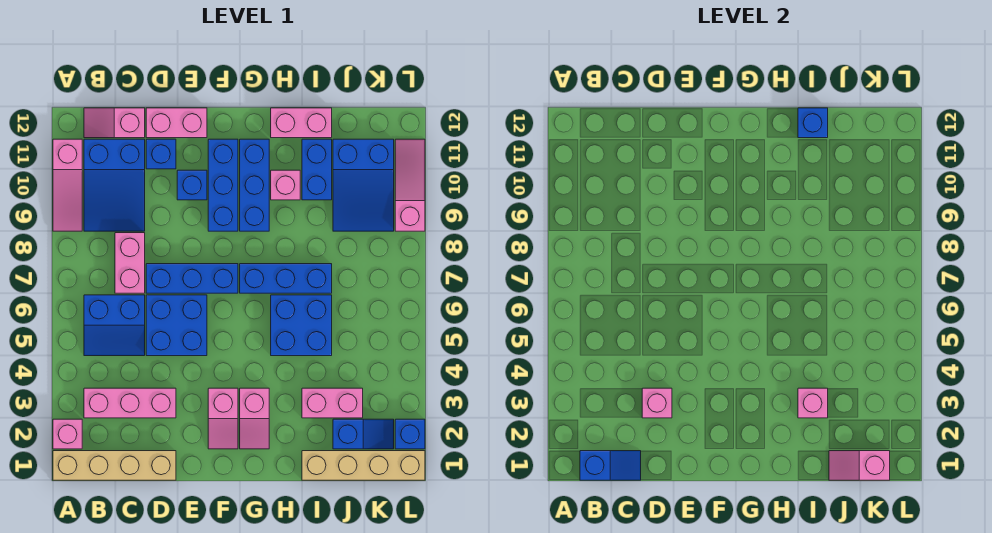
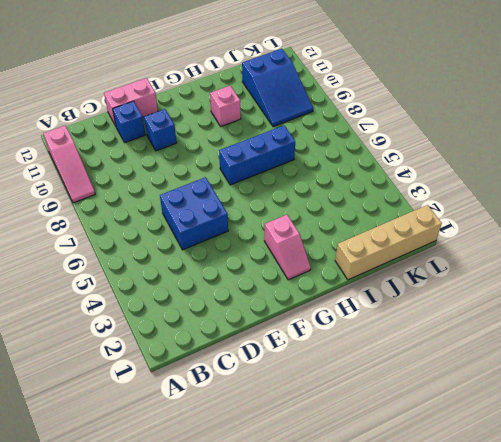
none -> tan brick A1:D1 level 1
none -> pink brick A2 level 1
none -> pink brick B3:D3 level 1
none -> blue slope B5:C6 level 1 top 6

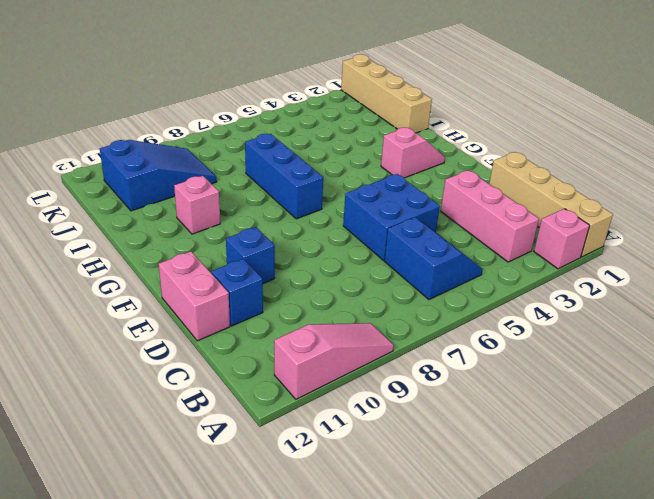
none -> blue slope B9:C11 level 1 top 11
none -> pink slope B12:C12 level 1 top C
none -> pink brick C7:C8 level 1
none -> blue brick D7:F7 level 1

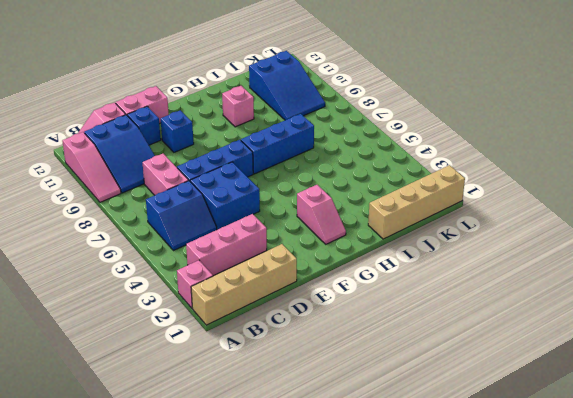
none -> pink slope F2:F3 level 1 top 3
none -> blue brick F9:F11 level 1
none -> blue brick G9:G11 level 1
none -> blue brick H5:I6 level 1

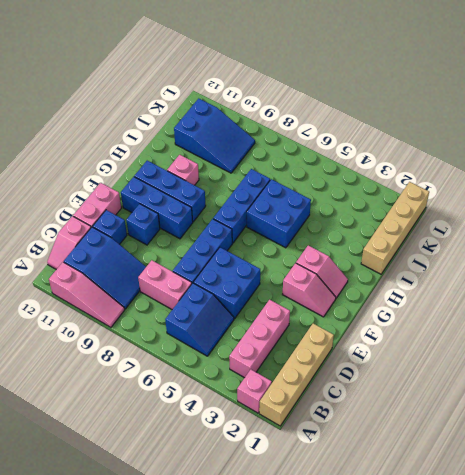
none -> pink brick H12:I12 level 1
none -> pink brick I3:J3 level 1
none -> blue brick I10:I11 level 1
none -> blue slope J2:K2 level 1 top J

